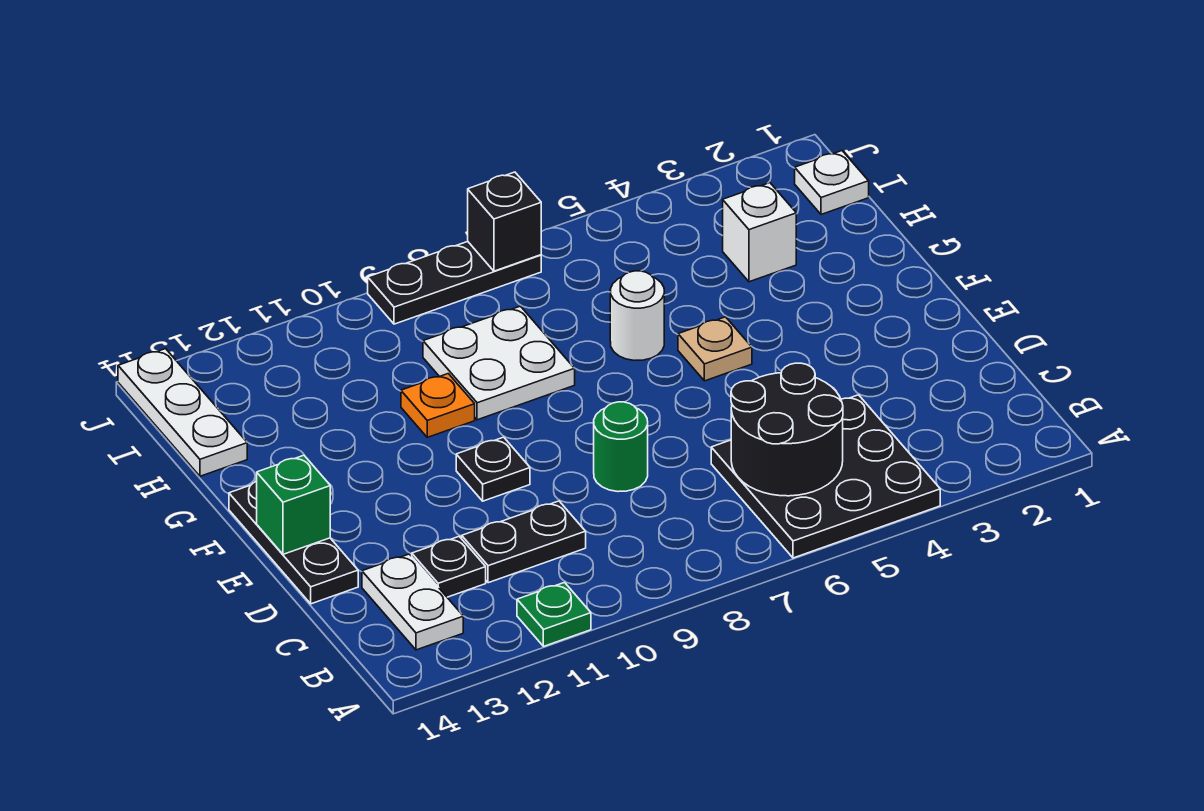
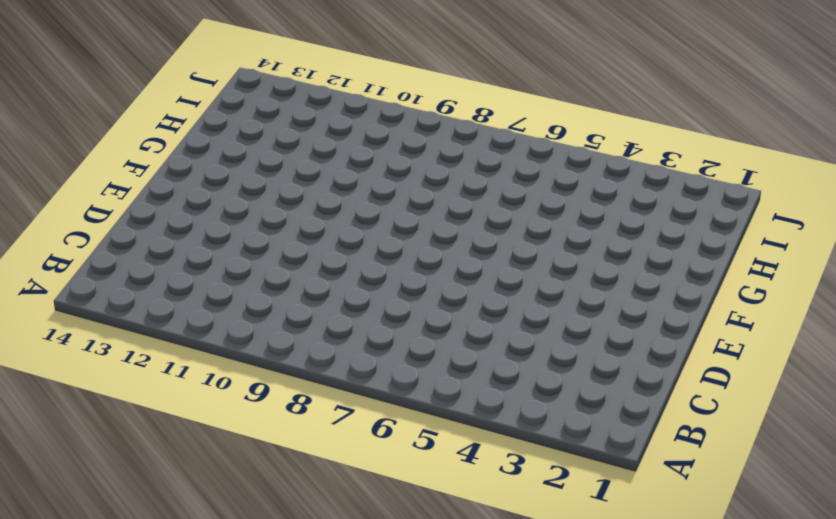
none -> black plate A4:C6 level 1
none -> green plate A11 level 1
none -> white plate B13:C13 level 1

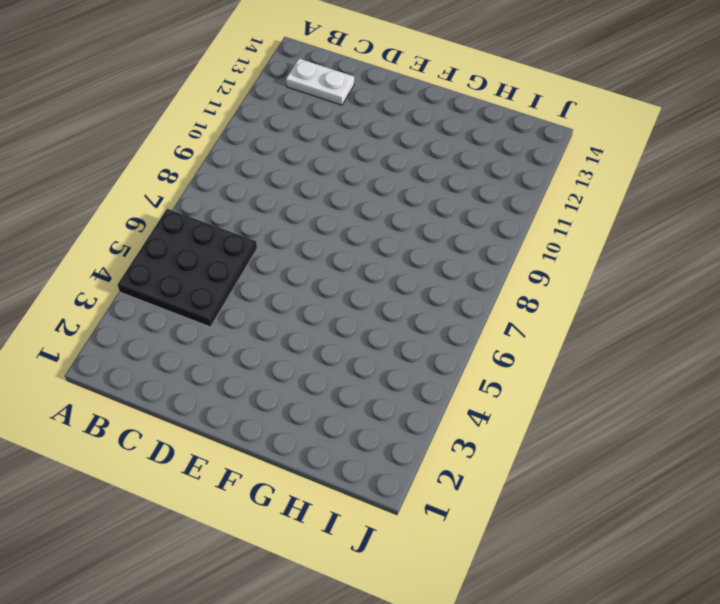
none -> green plate A11 level 1
none -> black plate C10:C11 level 1
none -> black plate C12 level 1

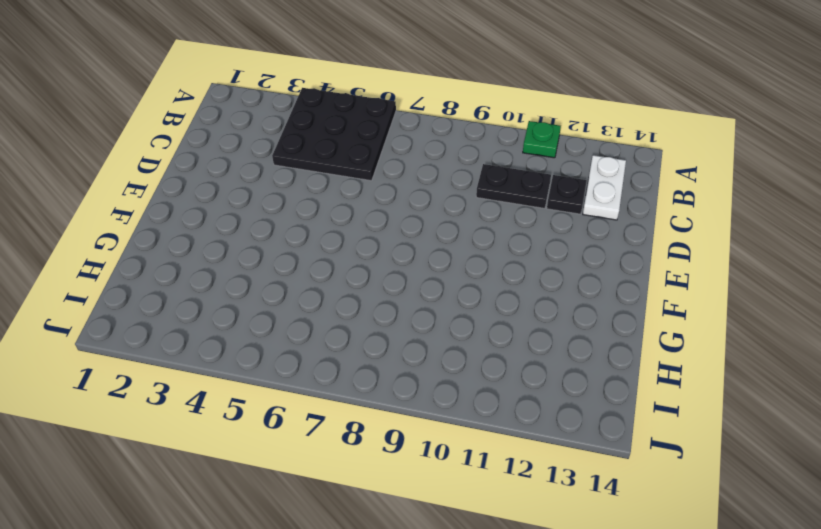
none -> green round brick D8 level 1
none -> black plate D14:F14 level 1
none -> black plate E10 level 1

